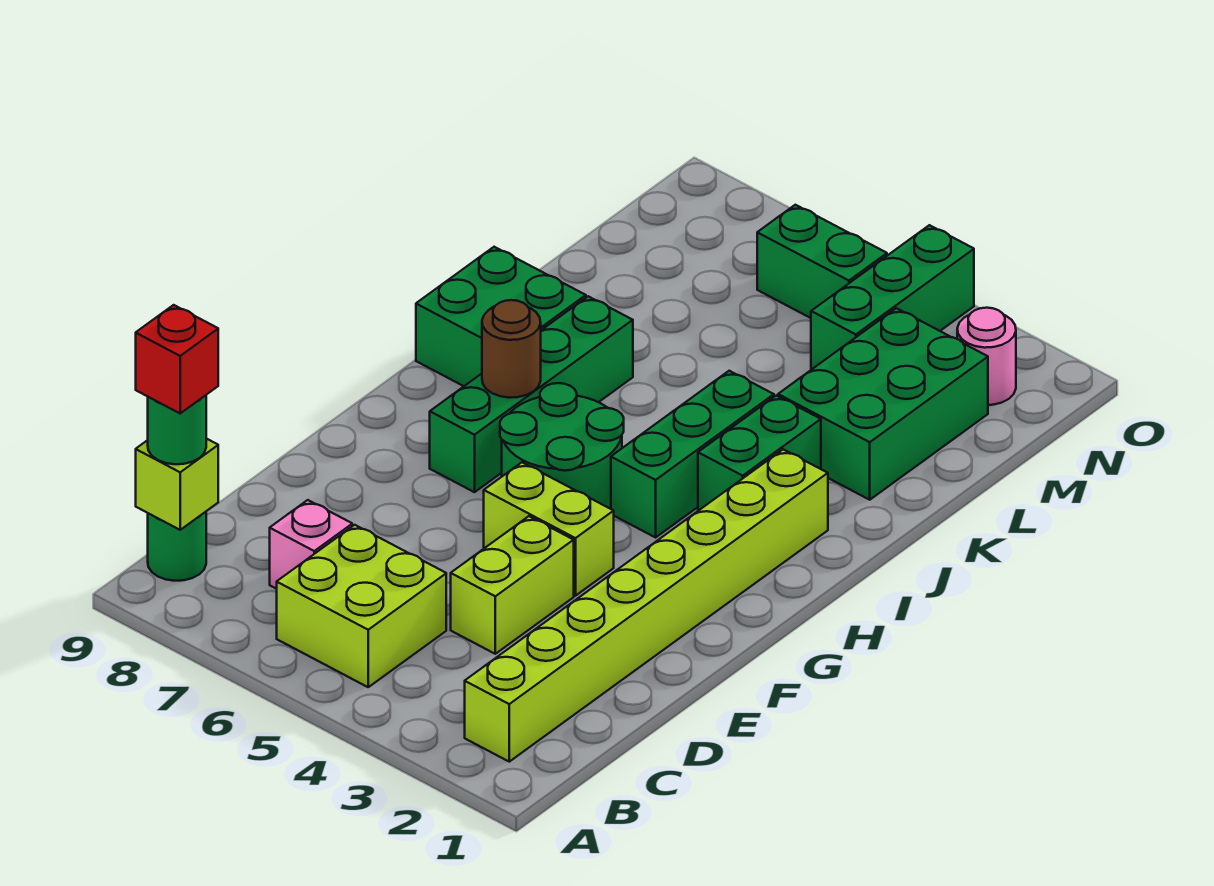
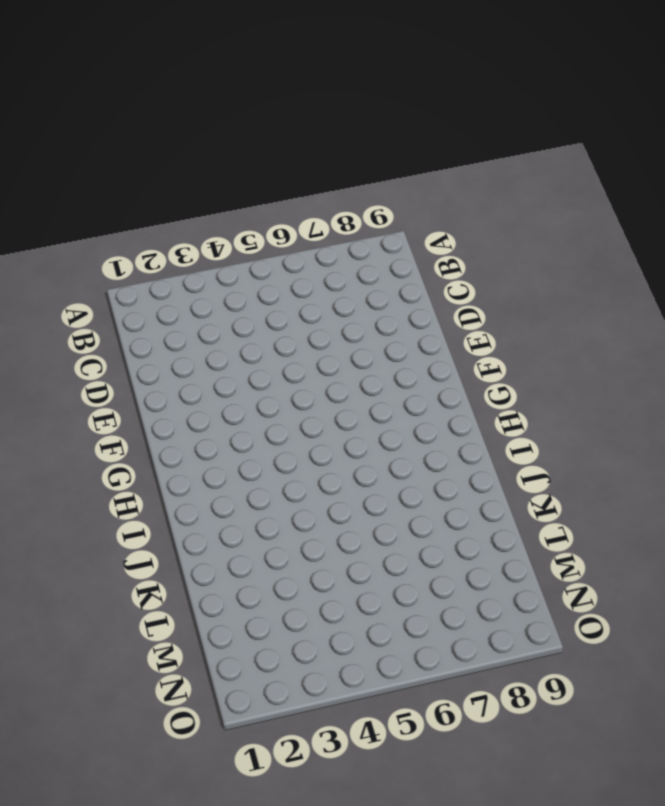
none -> lime brick B2:I2 level 1
none -> lime brick B5:C6 level 1
none -> green round brick B9 level 1

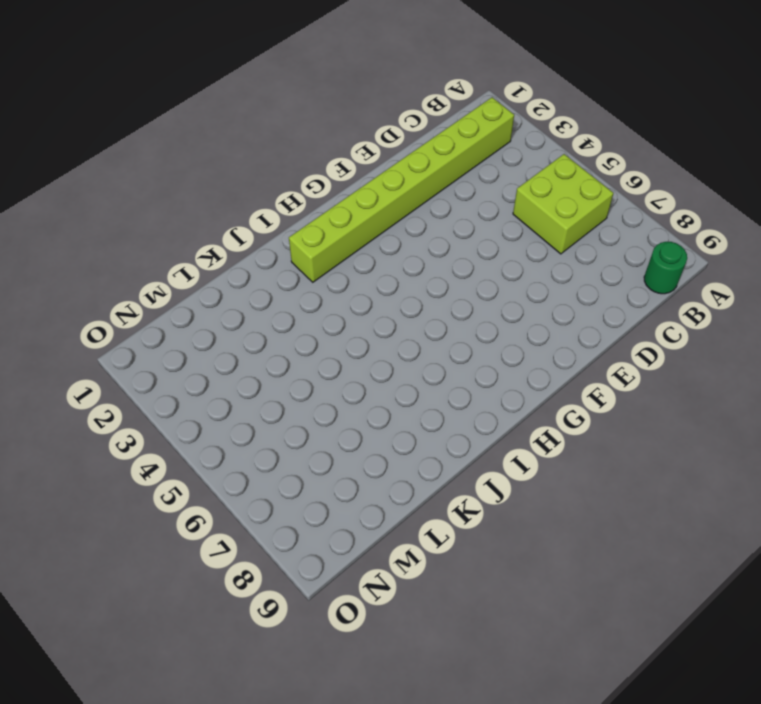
none -> pink brick C7 level 1
none -> lime brick D4:E4 level 1
none -> lime brick F4:F5 level 1

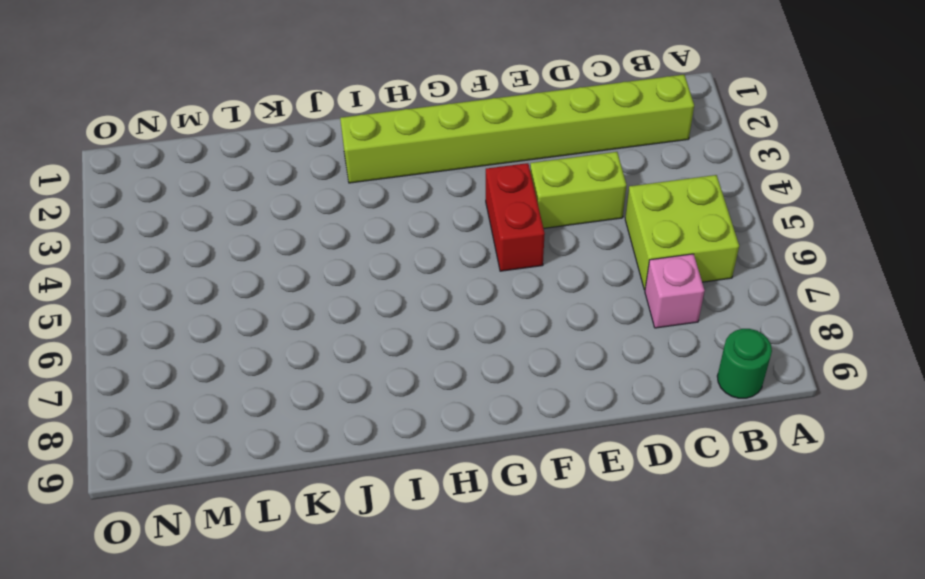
red brick F4:F5 level 1 -> lime brick F4:F5 level 1
none -> green round brick G5:H6 level 1
none -> green brick G7:J7 level 1
none -> green brick H4:J4 level 1

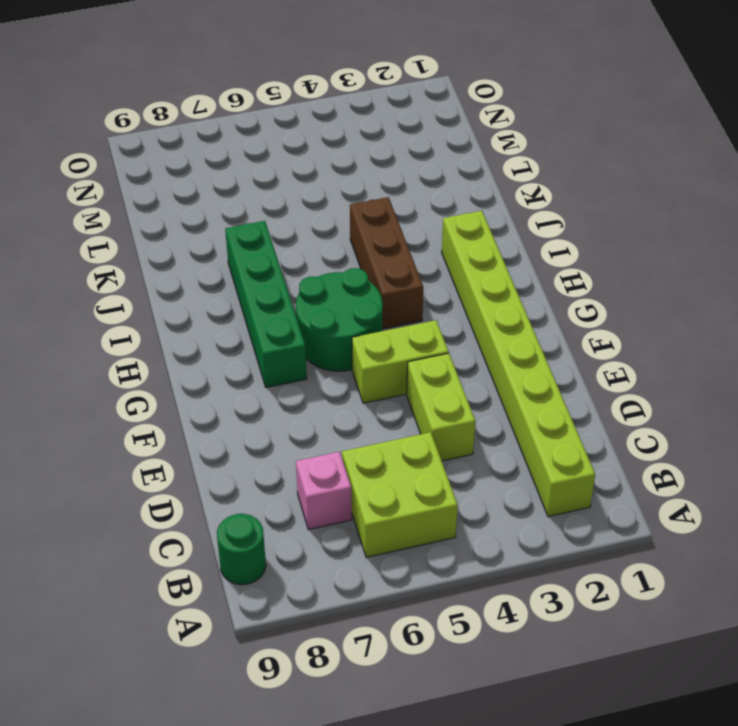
brown brick H4:J4 level 1 -> green brick H4:J4 level 1
none -> green brick I3:J3 level 1
none -> green brick I8:J9 level 1
none -> green brick K2:M3 level 1

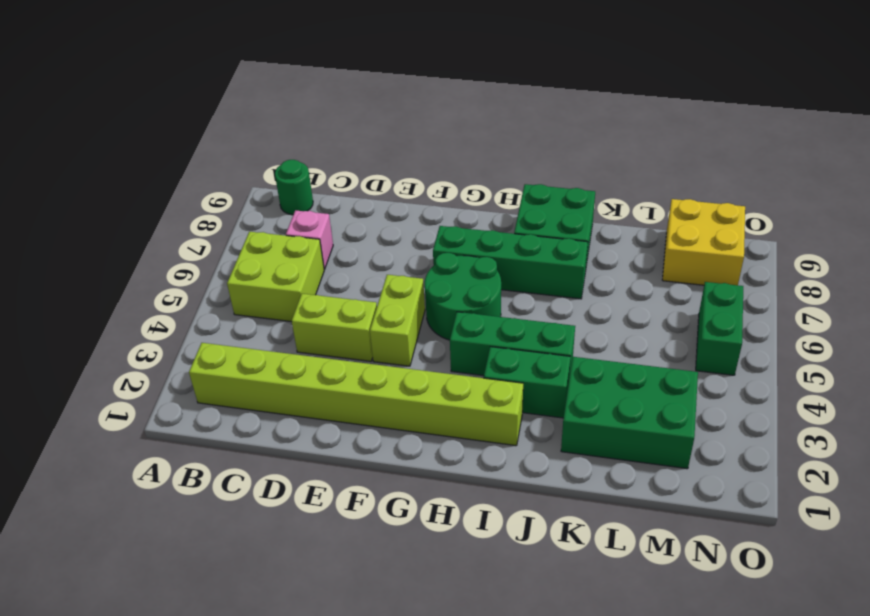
yellow brick M8:N9 level 1 -> none
none -> green brick M4:O4 level 1
none -> pink round brick N2 level 1
none -> lime brick B9 level 2

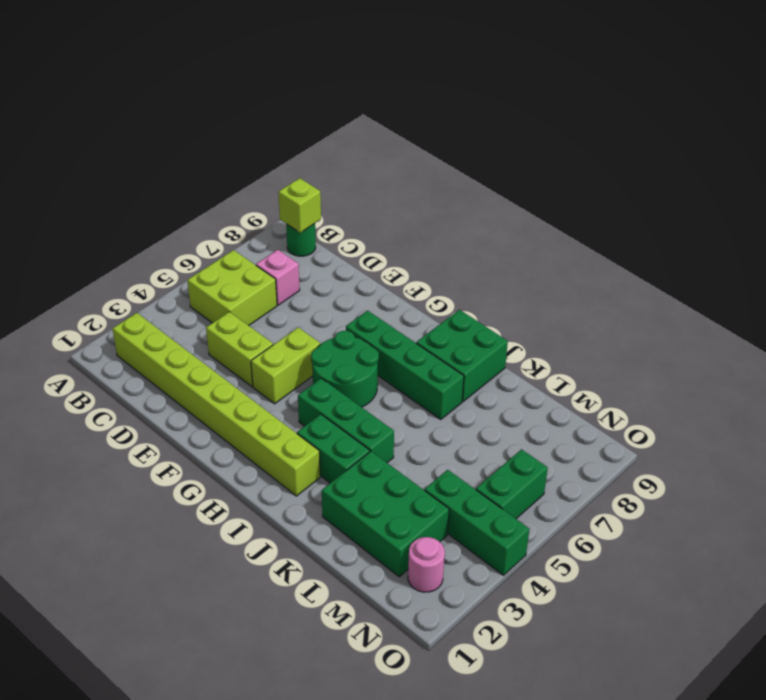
none -> brown round brick H7 level 2
none -> green round brick B9 level 3
none -> red brick B9 level 4

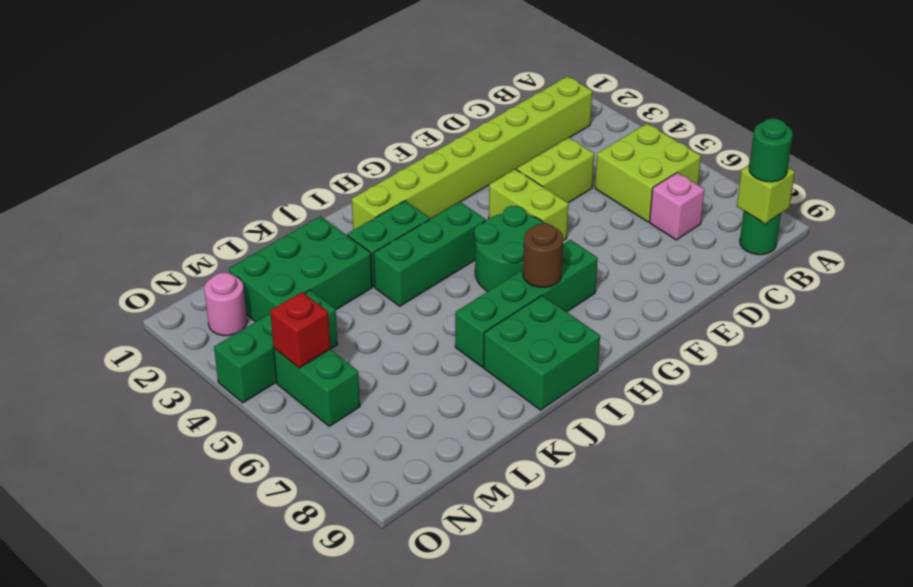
red brick N5 level 2 -> red brick B9 level 4

